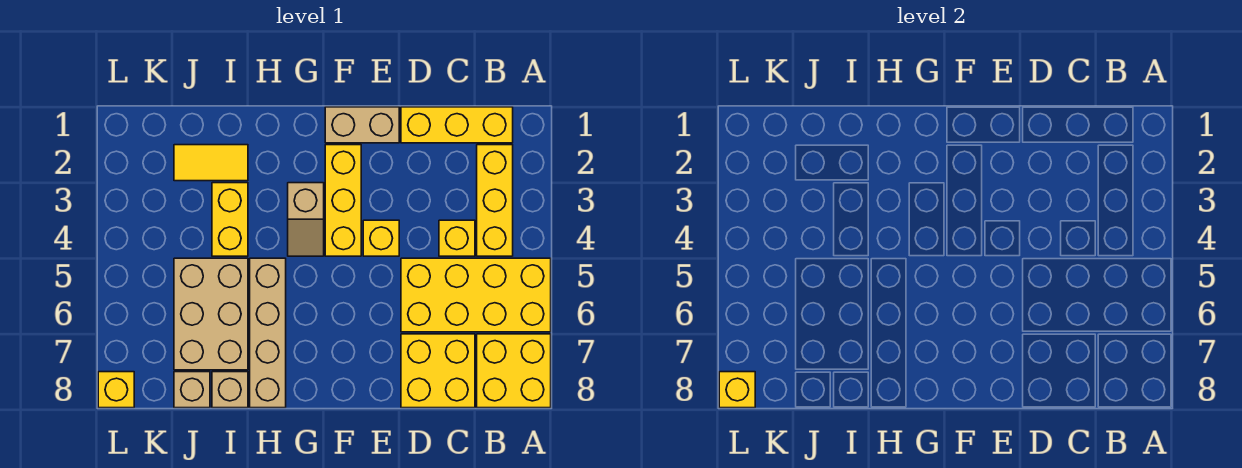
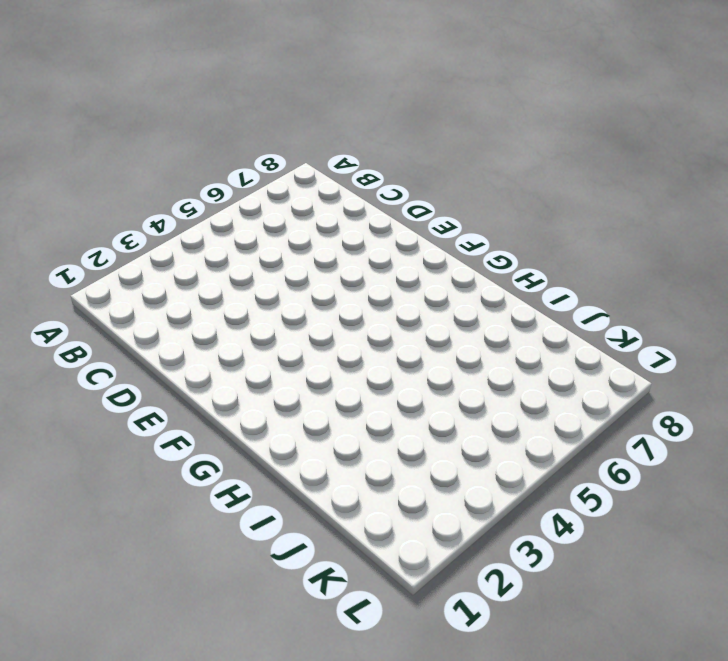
none -> yellow brick A5:D6 level 1
none -> yellow brick A7:B8 level 1
none -> yellow brick B1:D1 level 1

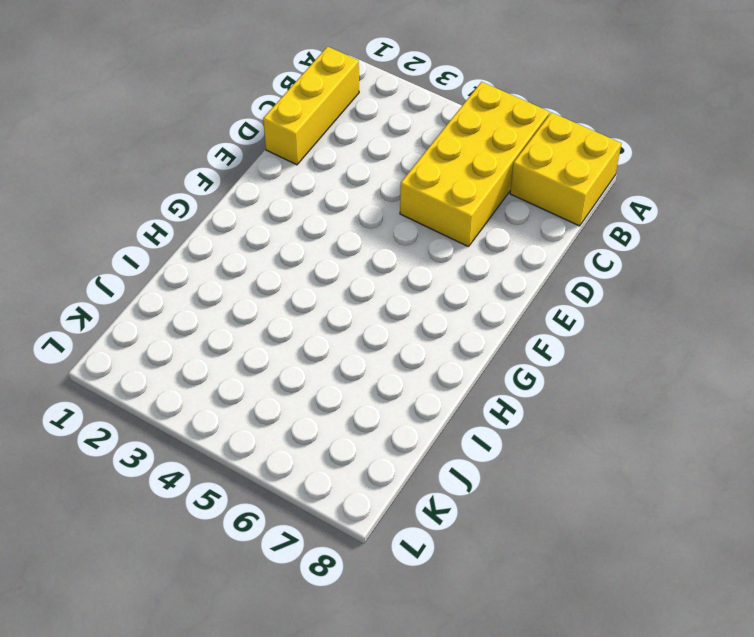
none -> yellow brick B2:B4 level 1
none -> yellow brick C4 level 1
none -> yellow brick C7:D8 level 1

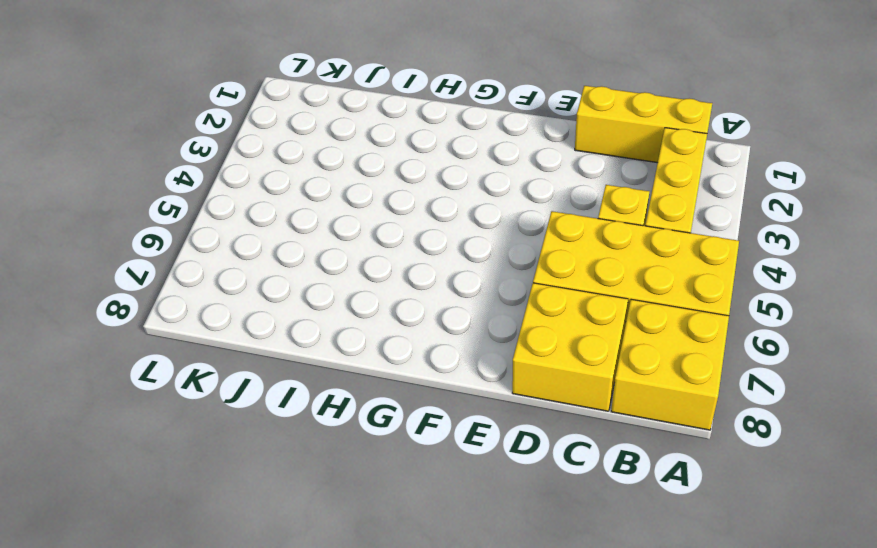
none -> tan brick E1:F1 level 1
none -> yellow brick E4 level 1
none -> yellow brick F2:F4 level 1

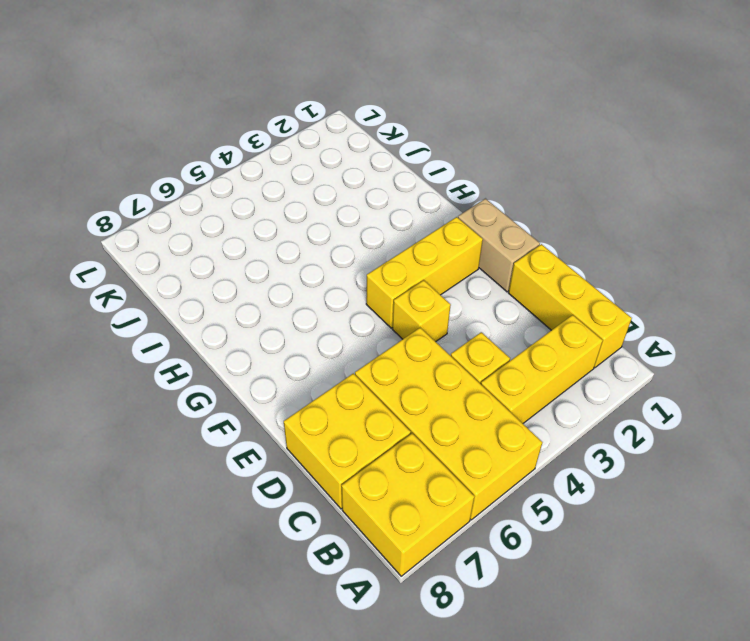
none -> tan slope G3:G4 level 1 top 3
none -> tan brick H5:H8 level 1
none -> yellow tile I2:J2 level 1

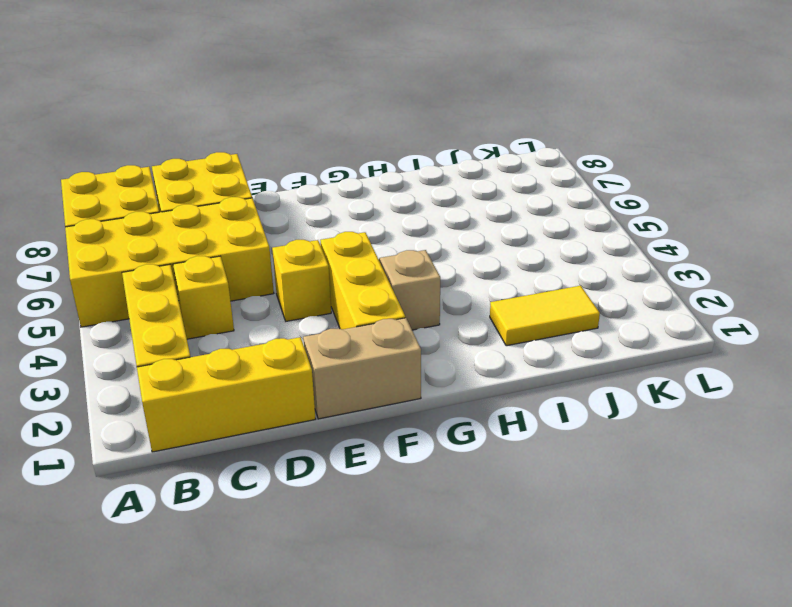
none -> tan brick H5:H8 level 1
none -> yellow brick I3:I4 level 1
none -> tan brick I5:J7 level 1

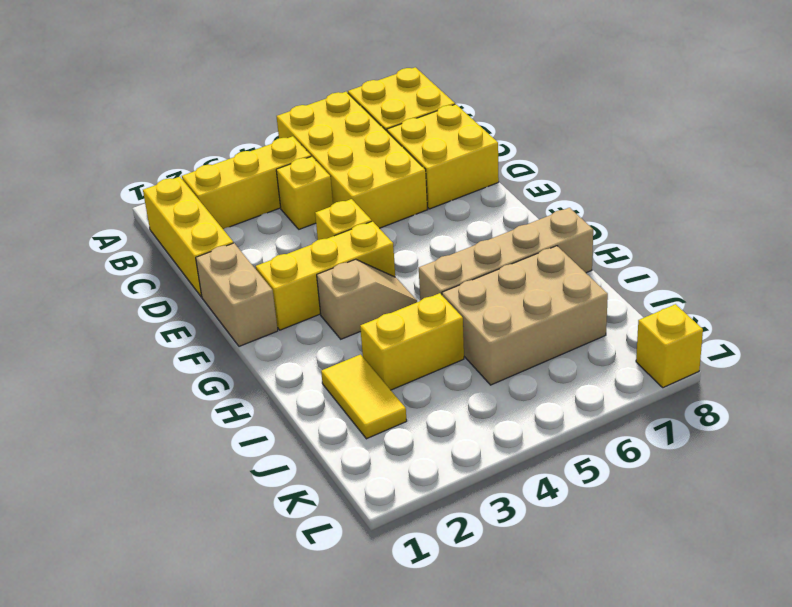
none -> tan brick I8 level 1
none -> tan brick J8 level 1
none -> yellow brick L8 level 2

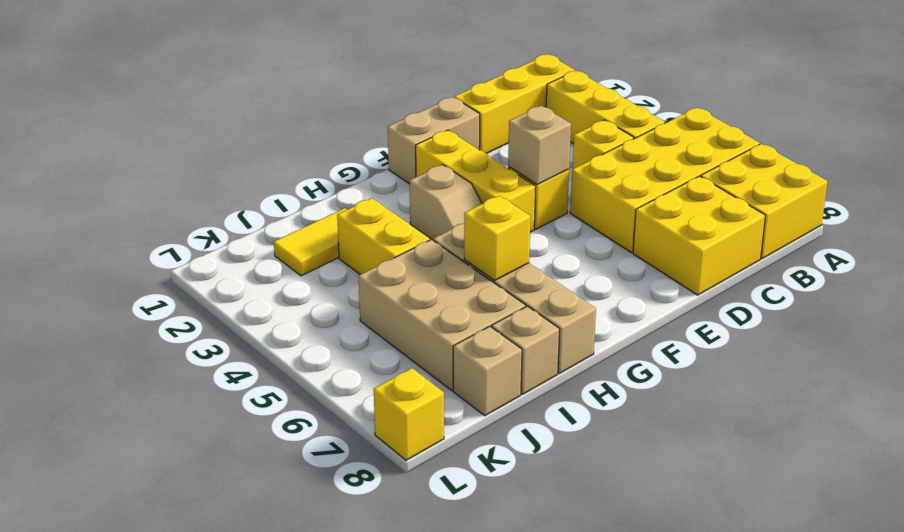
tan brick E4 level 2 -> none
yellow brick H6 level 2 -> yellow brick L8 level 2

